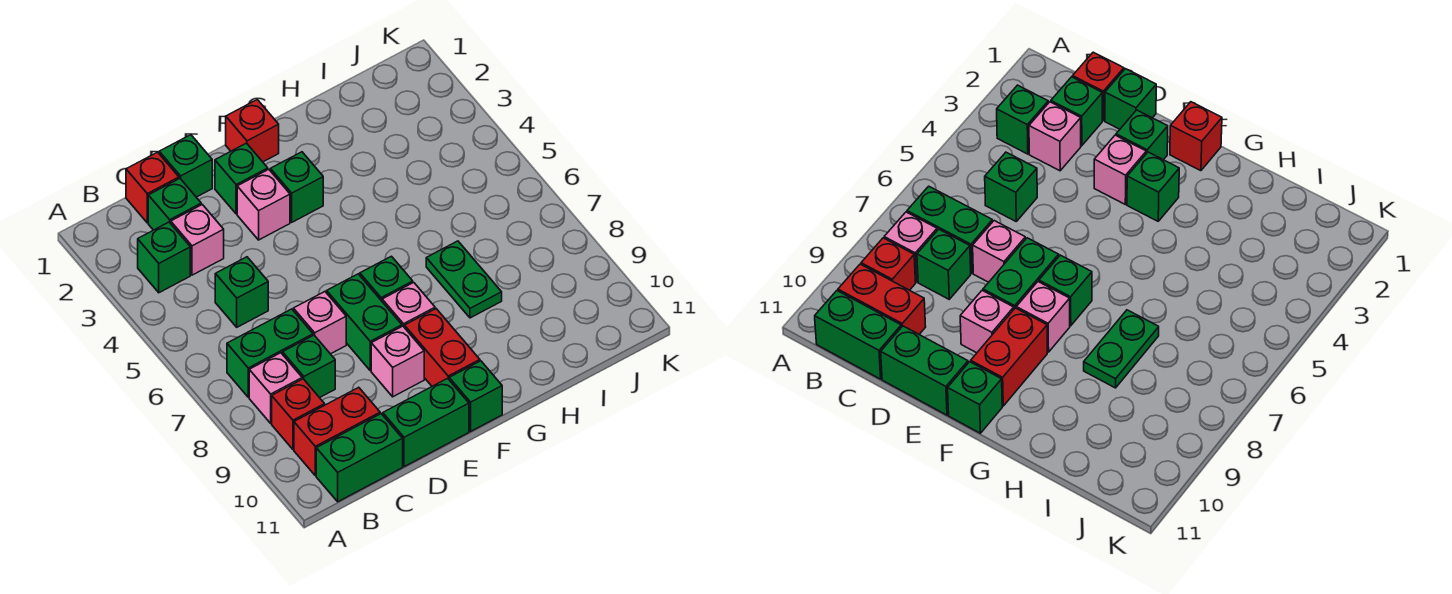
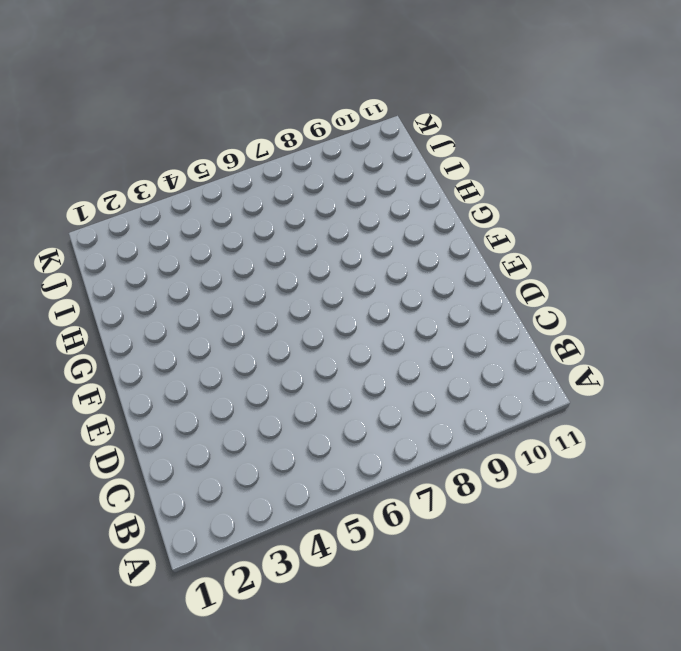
none -> green brick B3 level 1
none -> green brick B7:C7 level 1
none -> pink brick B8 level 1

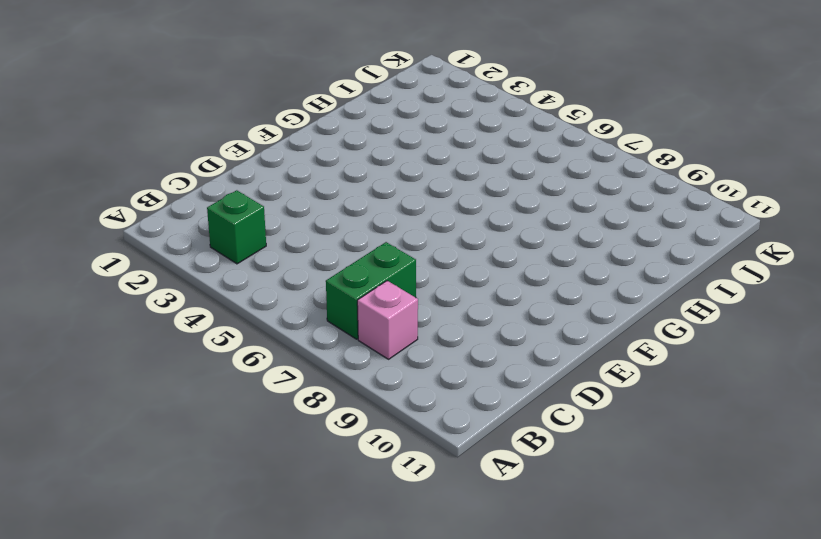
none -> red brick B9 level 1
none -> red brick B10:C10 level 1
none -> green brick B11:C11 level 1

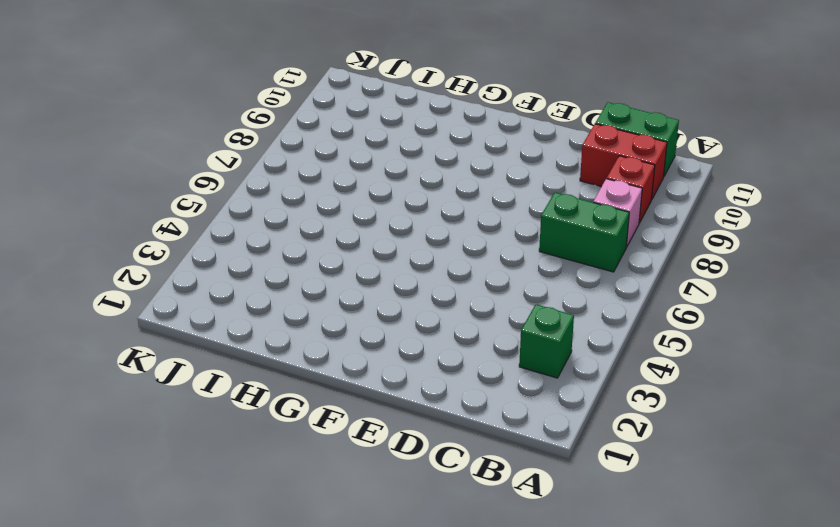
none -> red brick C1 level 1
none -> green brick C2 level 1
none -> pink brick C3 level 1

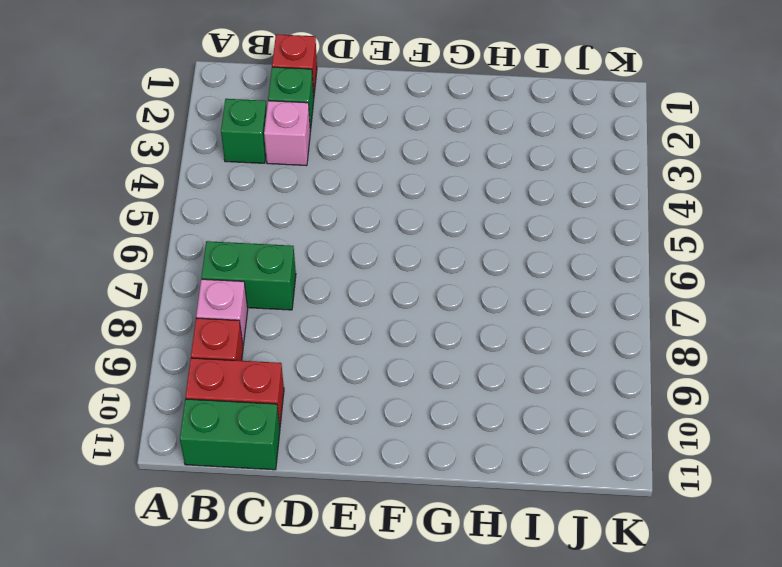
none -> green brick C5 level 1
none -> green brick C8 level 1
none -> green brick D1 level 1

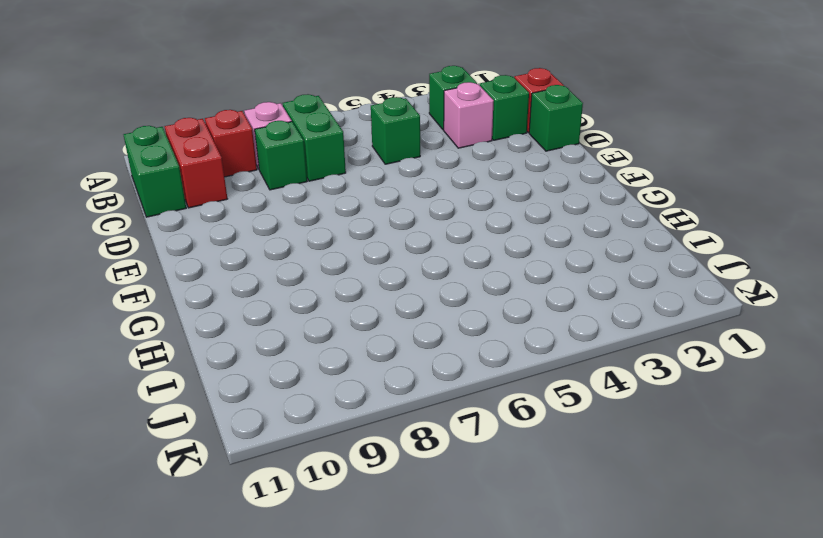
none -> pink brick D7 level 1
none -> green brick D11:E11 level 1
none -> green brick E2 level 1

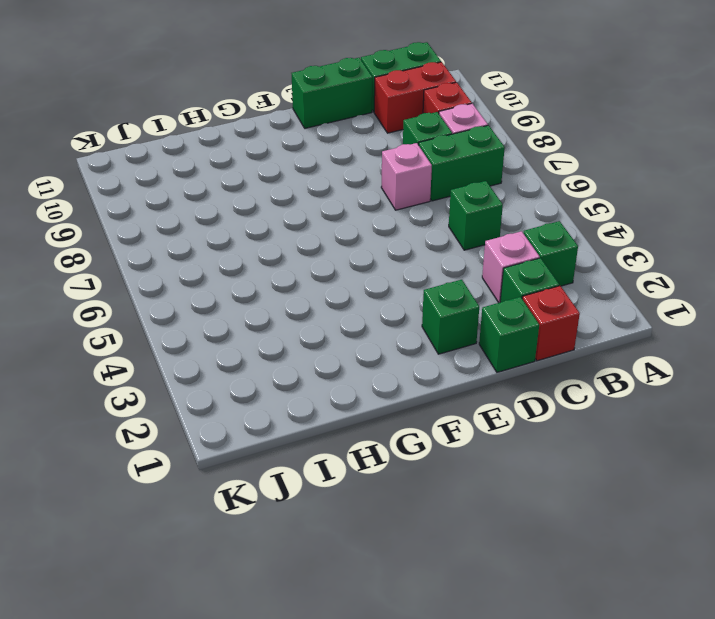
none -> pink brick E3 level 1
none -> green brick E7:E8 level 1
none -> pink brick E9 level 1

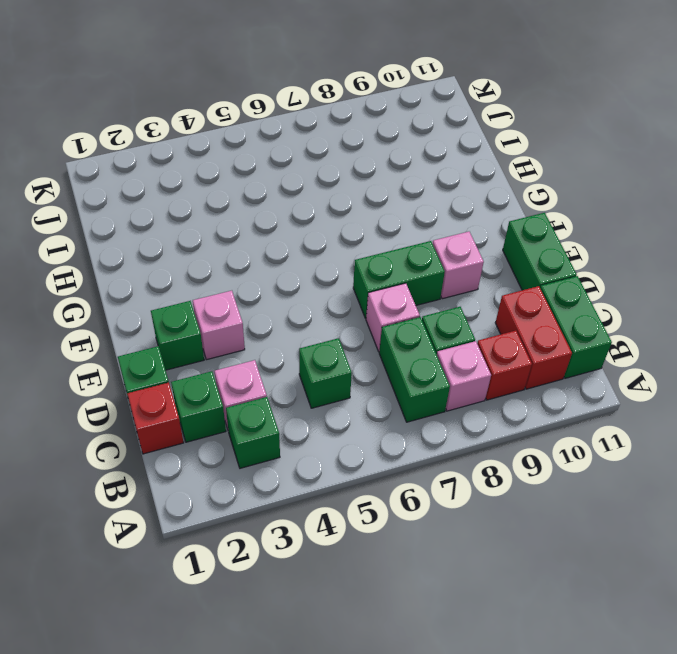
none -> red brick F1 level 1
none -> green brick F3 level 1
none -> green brick F7 level 1

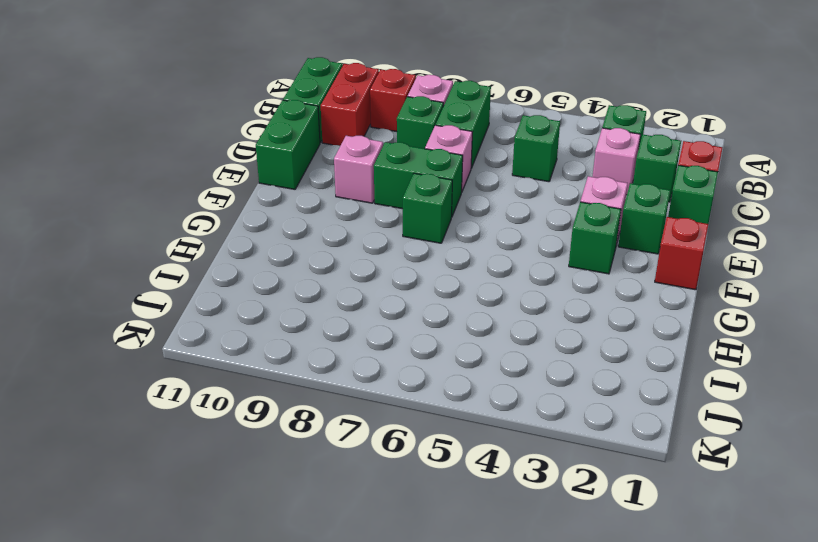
none -> pink brick F8 level 1
none -> red brick F9:F10 level 1
none -> green brick F11 level 1

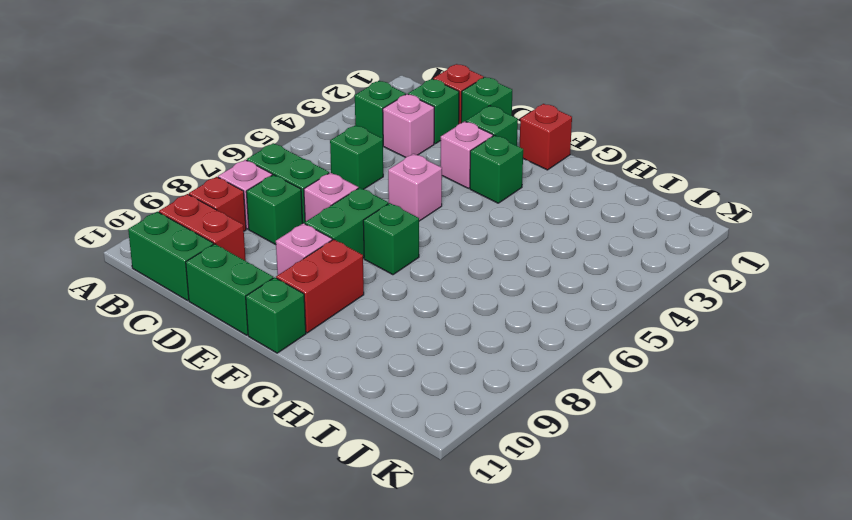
pink brick E5 level 1 -> pink brick F8 level 1
none -> green plate H7:H8 level 1

